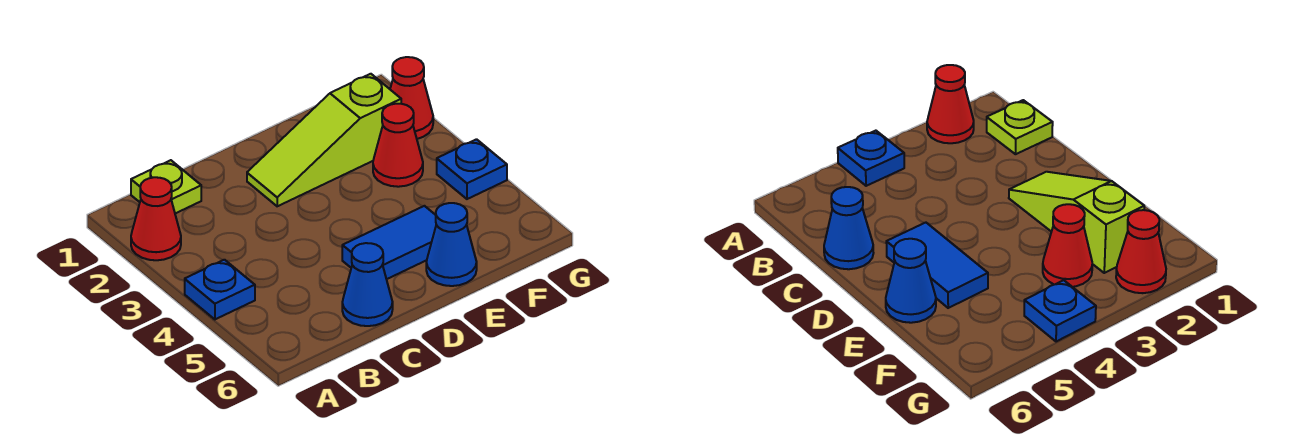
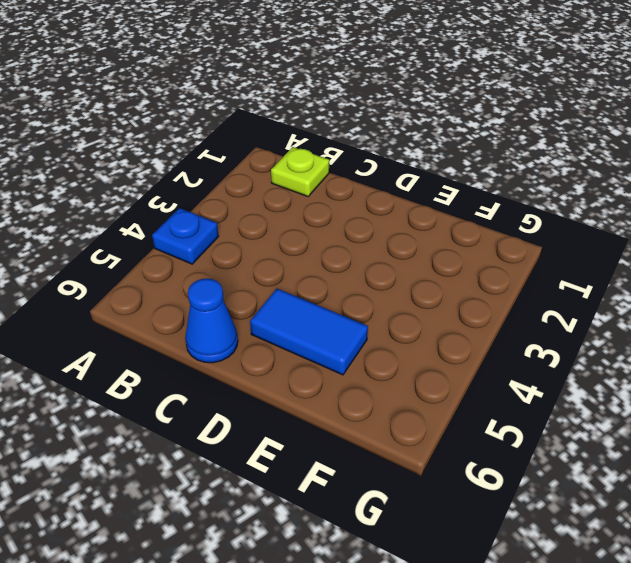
none -> red cone A2 level 1
none -> lime slope D2:F2 level 1 top F

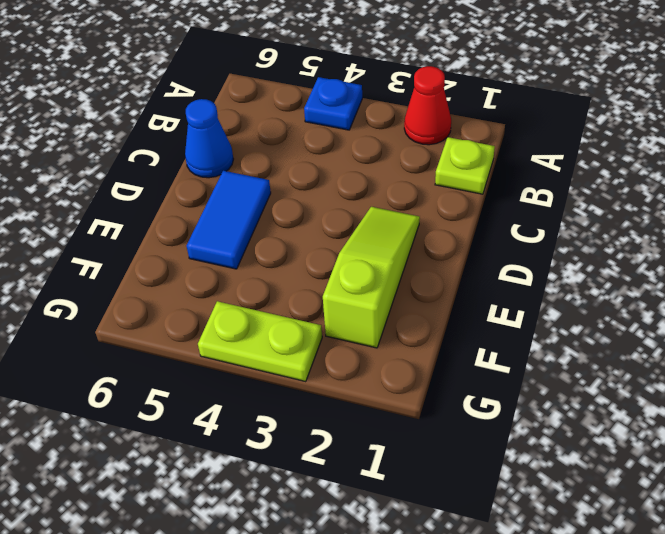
lime plate G3:G4 level 1 -> blue plate G4 level 1
none -> blue cone E6 level 1
none -> red cone F3 level 1

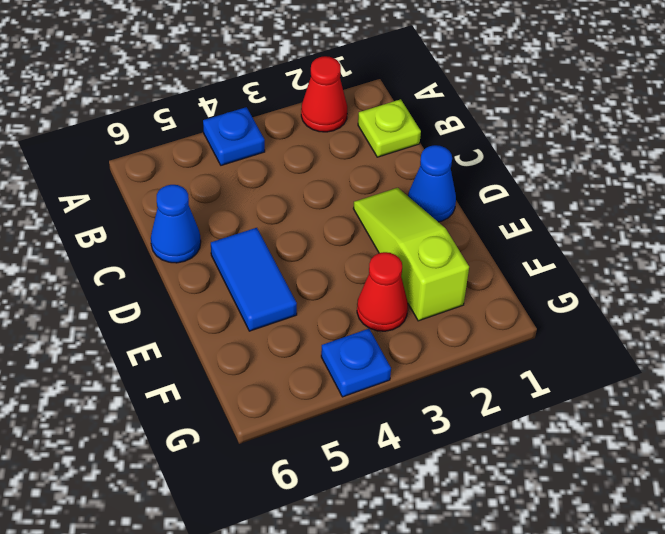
blue cone D1 level 1 -> blue cone E6 level 1
none -> red cone G2 level 1

